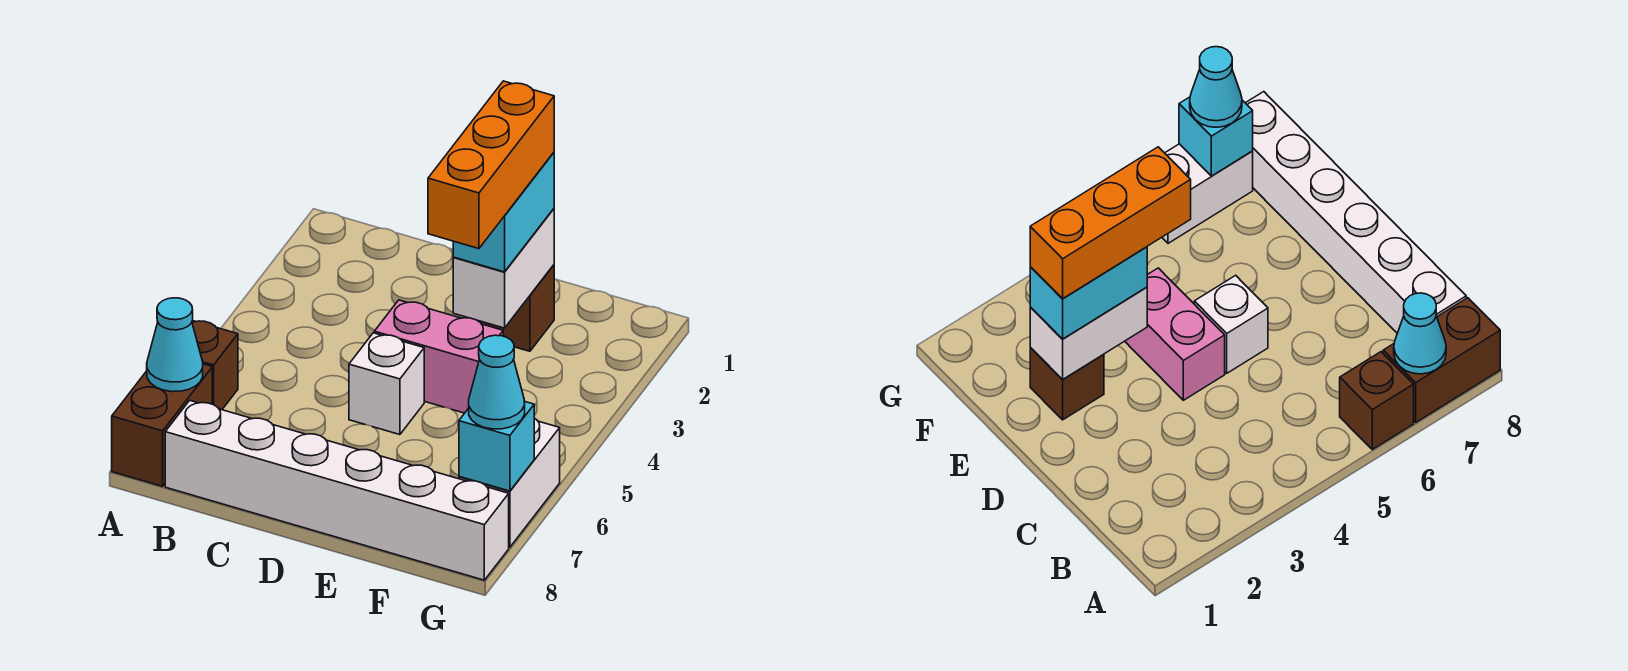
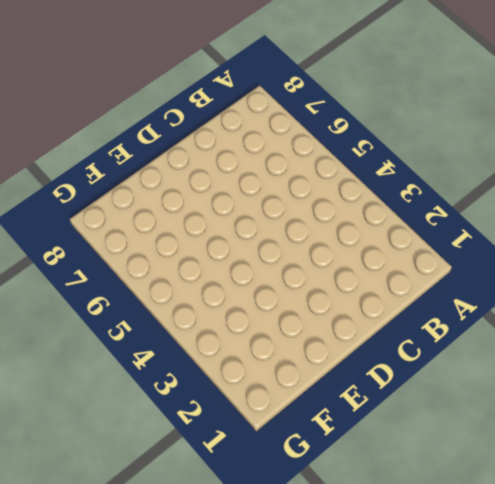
none -> brown brick A6 level 1
none -> brown brick A7:A8 level 1
none -> white brick B8:G8 level 1

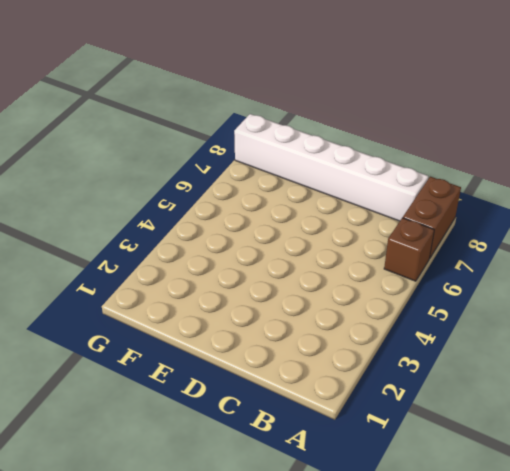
none -> pink brick D4:E4 level 1
none -> white brick D5 level 1
none -> brown brick E2 level 1

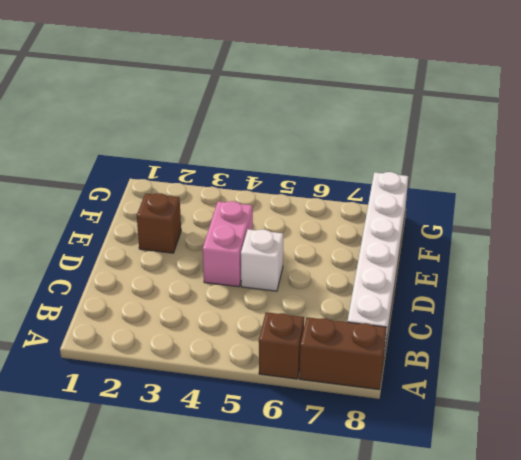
none -> white brick G6:G7 level 1
none -> cyan cone A7 level 2
none -> white brick E2:E3 level 2

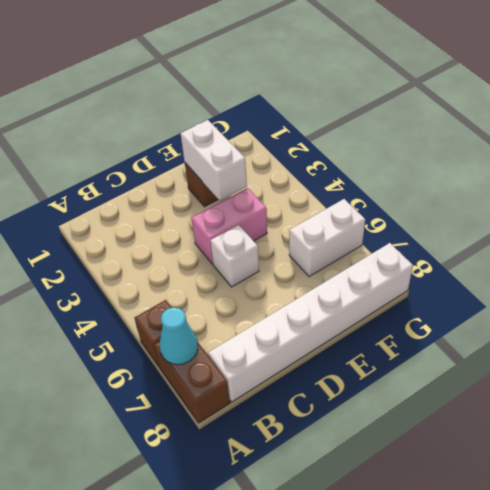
white brick F6:G6 level 1 -> white brick G6:G7 level 1
none -> cyan brick G7 level 2
none -> cyan brick E2:E3 level 3
none -> cyan cone G7 level 3

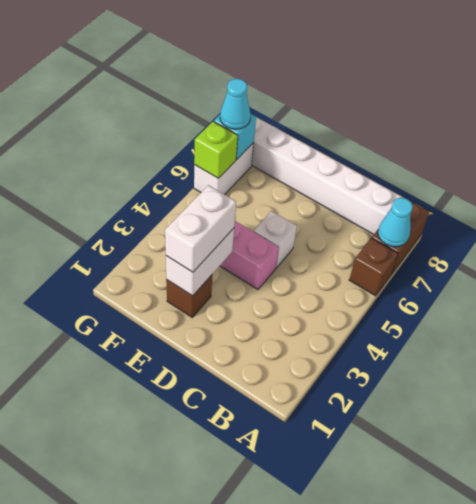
white brick E2:E3 level 3 -> cyan brick E2:E3 level 3
lime brick G6 level 2 -> none
none -> orange brick E2:E4 level 4

